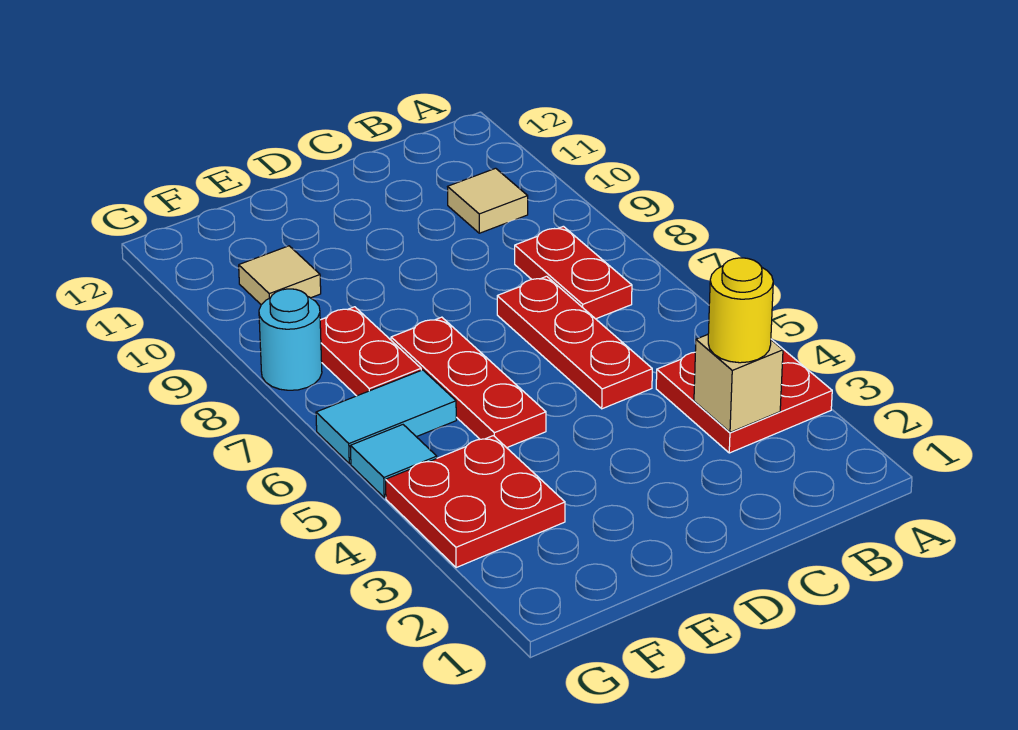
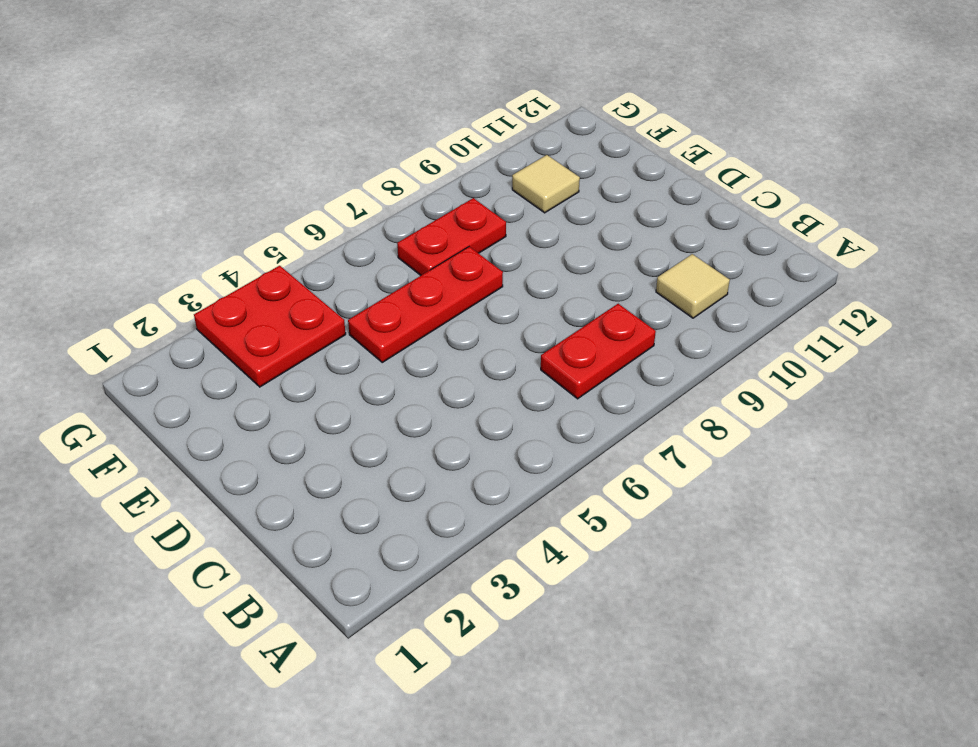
none -> red plate A3:B4 level 1
none -> red plate C5:C7 level 1
none -> cyan tile F6:G6 level 1

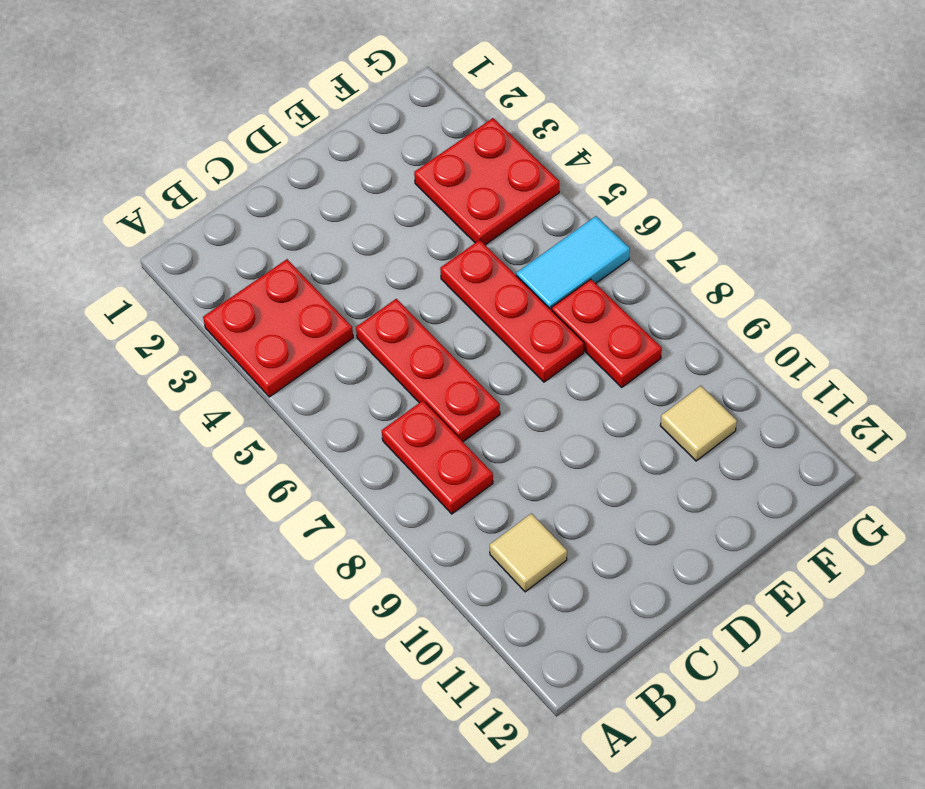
none -> cyan tile G5 level 1
none -> cyan round brick G8 level 1
none -> tan brick B3 level 2

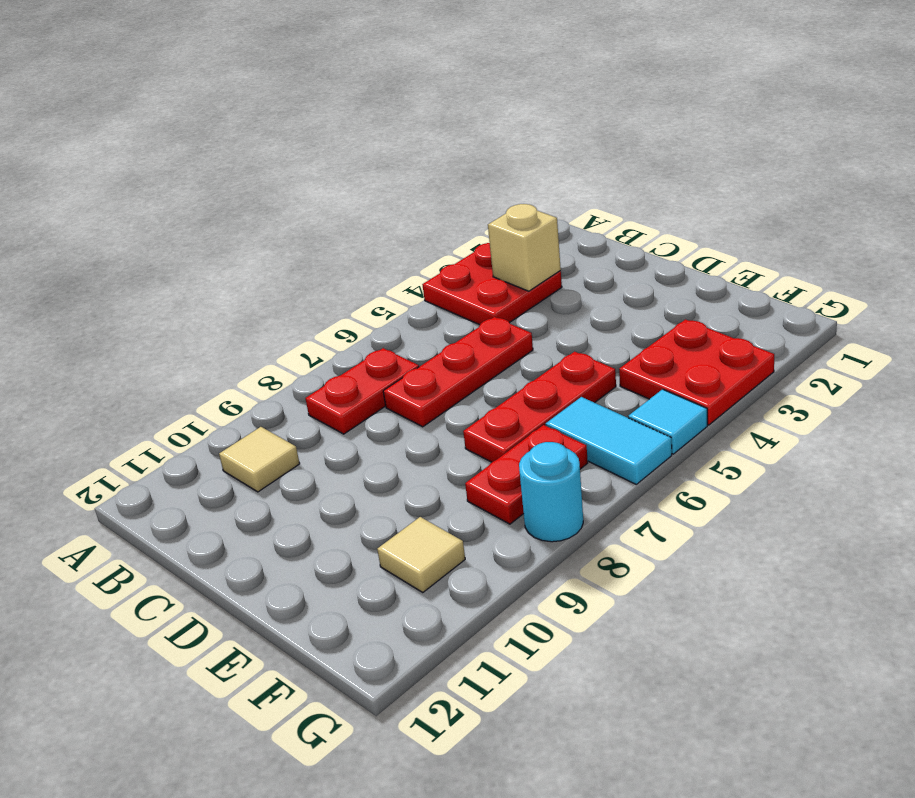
none -> yellow round brick B3 level 3

